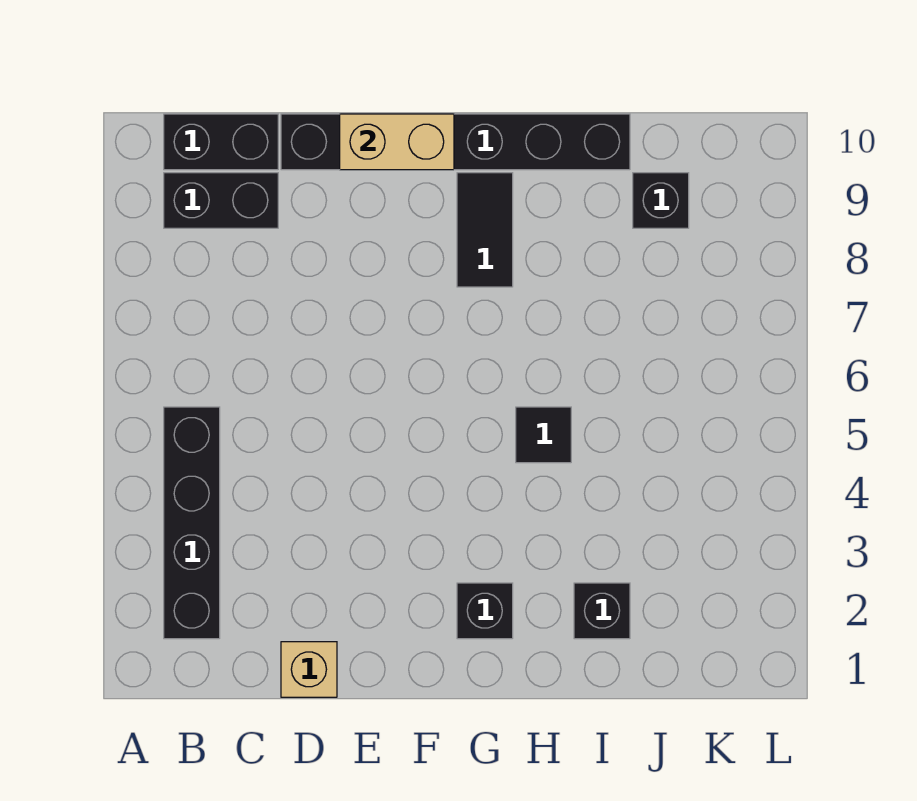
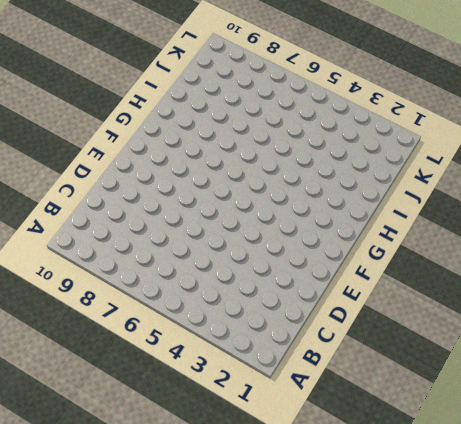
none -> black brick B2:B5 level 1
none -> black brick B9:C9 level 1

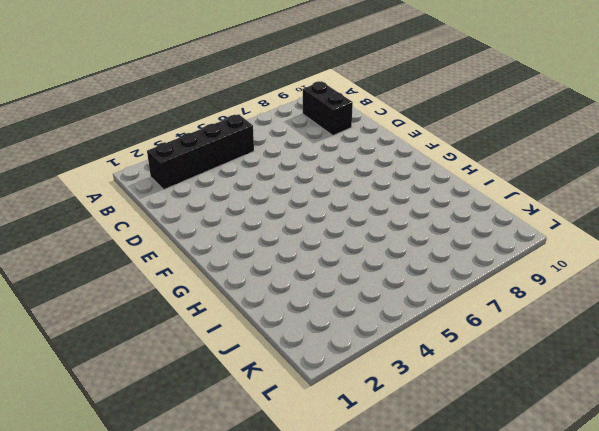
none -> black brick B10:C10 level 1
none -> tan brick D1 level 1

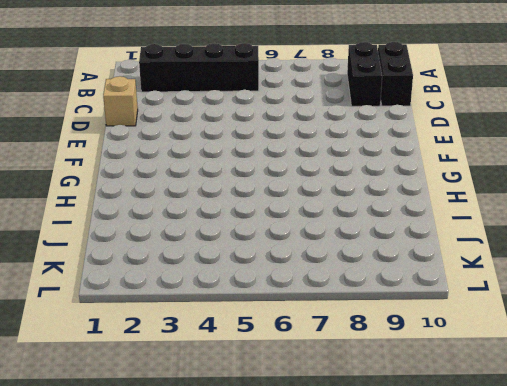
none -> black brick D10:I10 level 1
none -> black brick G2 level 1

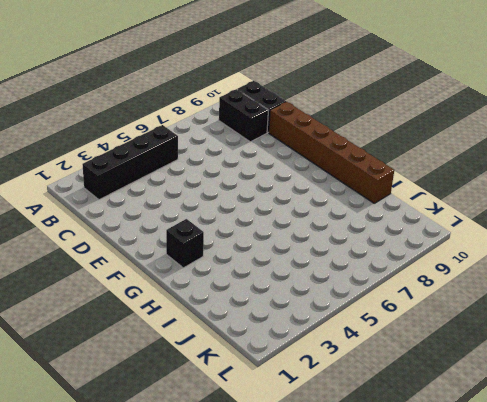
brown brick D10:I10 level 1 -> black brick D10:I10 level 1
none -> tan brick D1 level 1
none -> black tile G8:G9 level 1

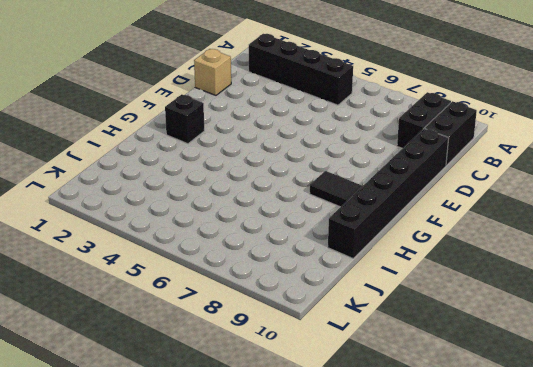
none -> black tile H5 level 1
none -> black brick I2 level 1

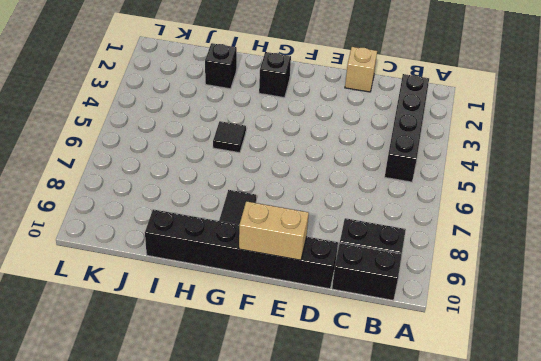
none -> black brick J9 level 1

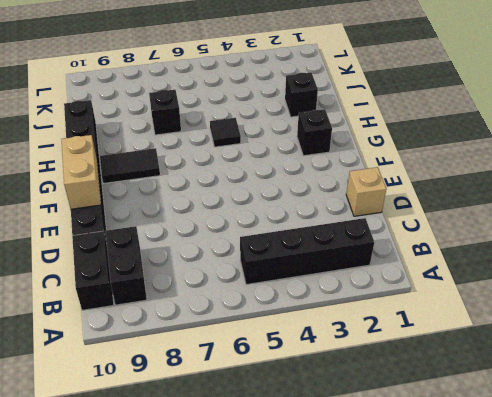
black brick I7 level 1 -> black brick J9 level 1

